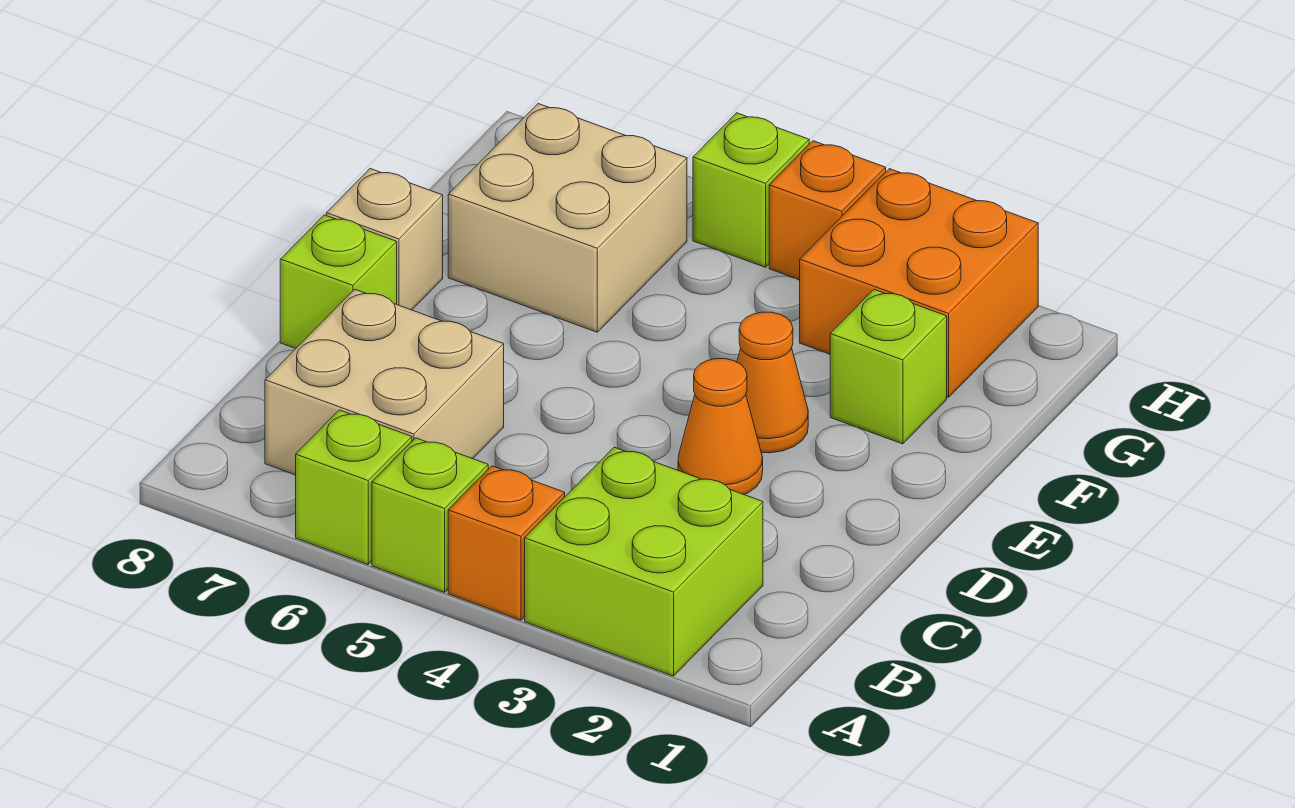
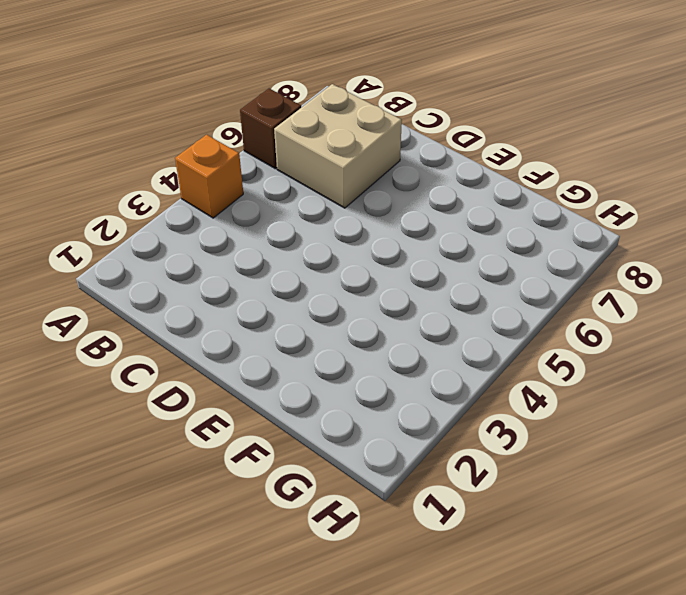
brown brick A6 level 1 -> lime brick A6 level 1
none -> lime brick A2:B3 level 1
none -> lime brick A5 level 1
none -> orange cone D3 level 1

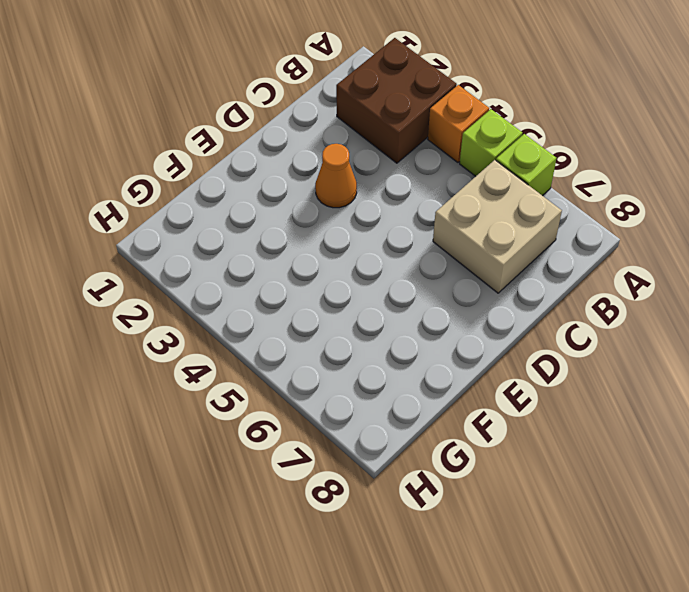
brown brick A2:B3 level 1 -> lime brick A2:B3 level 1
none -> lime brick D8 level 1
none -> orange cone E3 level 1
none -> tan brick E8 level 1

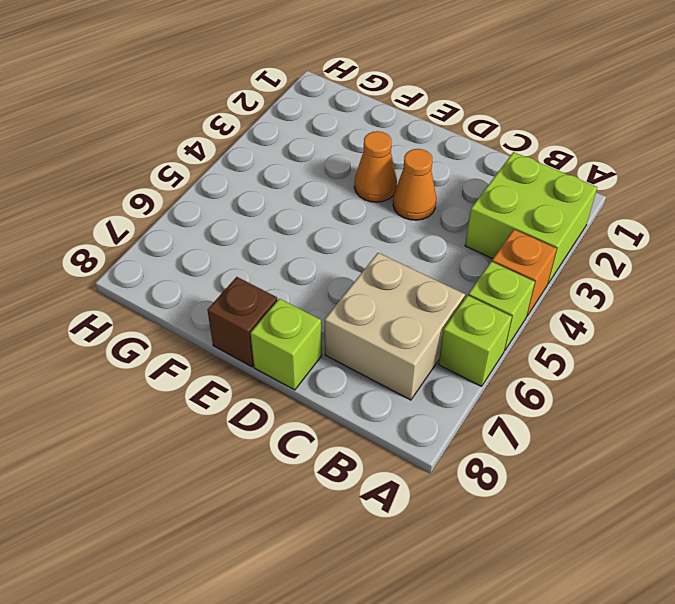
brown brick E8 level 1 -> tan brick E8 level 1
none -> lime brick F2 level 1
none -> tan brick F6:G7 level 1
none -> orange brick G2:H3 level 1

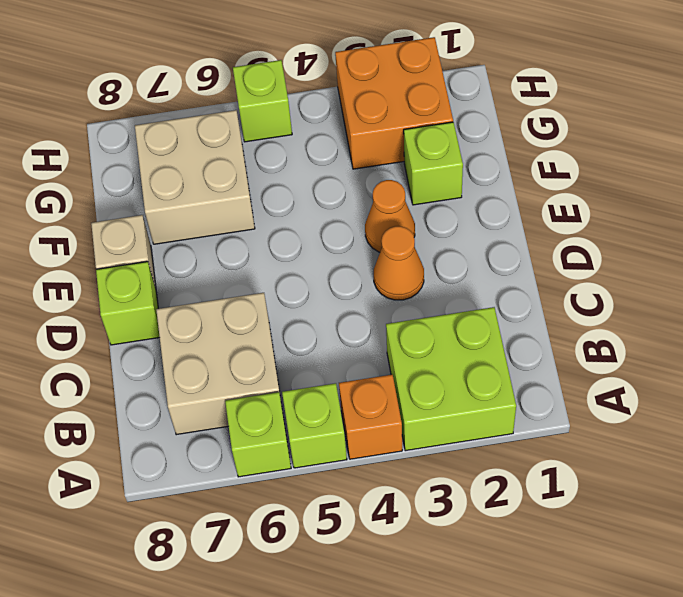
none -> orange brick H4 level 1

